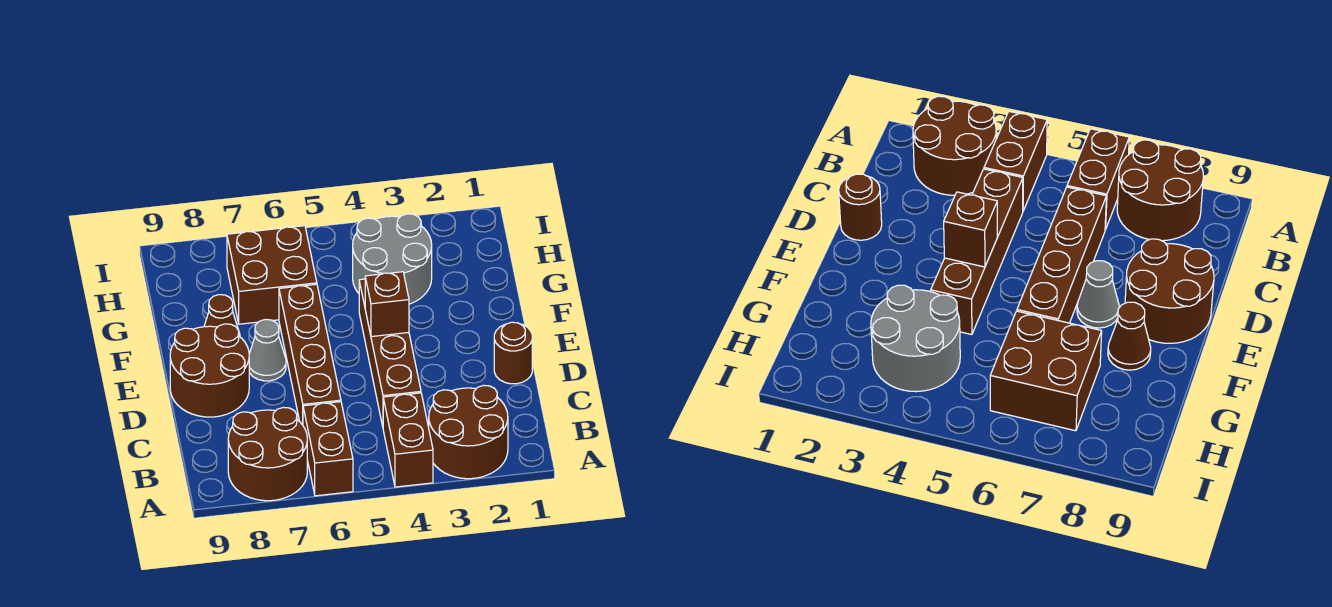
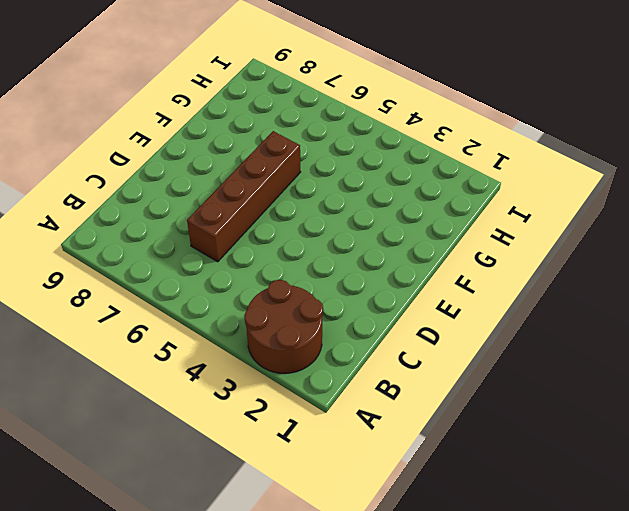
none -> brown brick A4:B4 level 1
none -> brown brick A6:B6 level 1
none -> brown round brick A7:B8 level 1

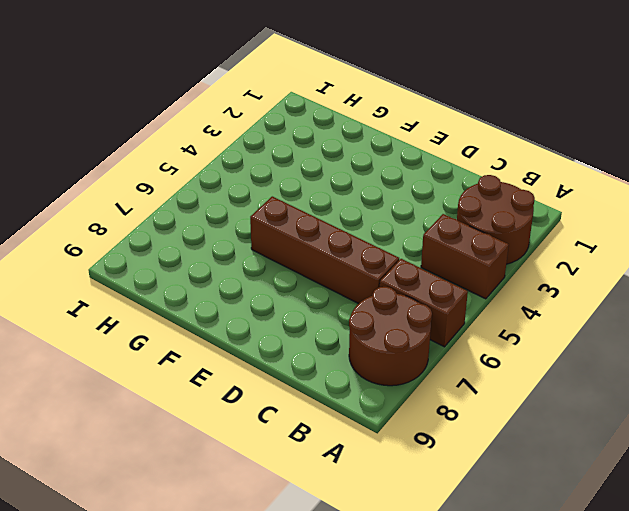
none -> brown brick C4:F4 level 1
none -> brown round brick D1 level 1
none -> brown round brick D8:E9 level 1

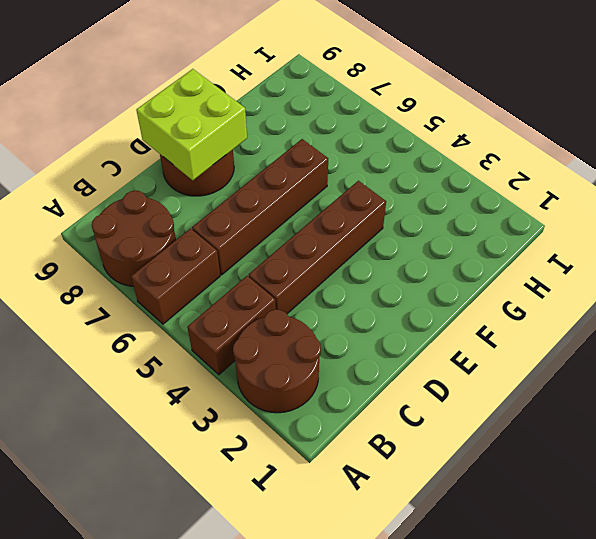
lime brick D8:E9 level 2 -> none
none -> brown round brick D1 level 1
none -> grey cone E7 level 1
none -> brown cone F8 level 1

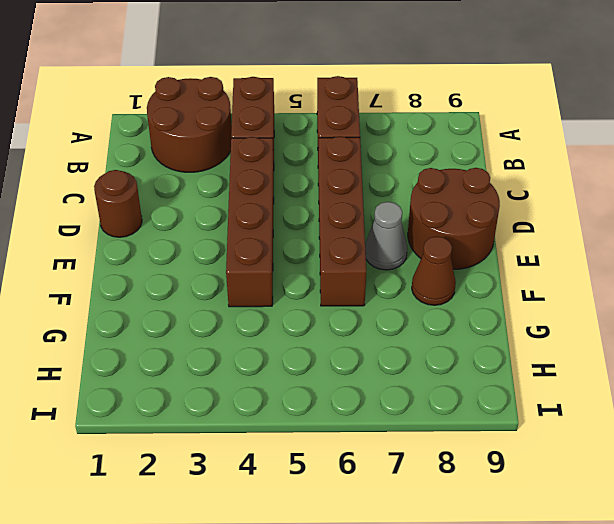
none -> brown round brick A7:B8 level 1
none -> grey round brick G3:H4 level 1
none -> brown brick G6:H7 level 1

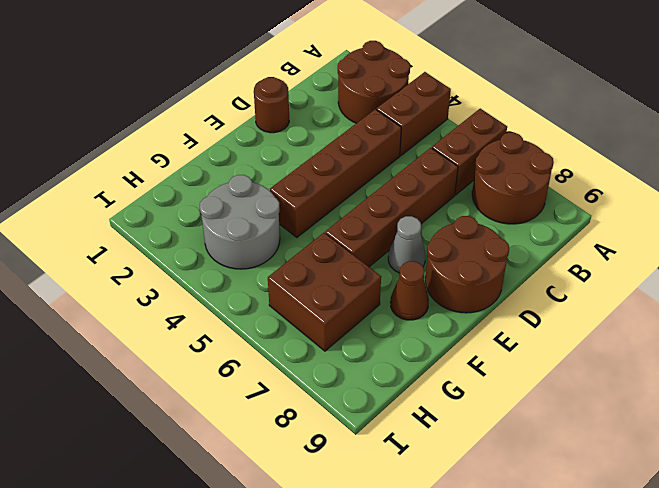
none -> brown brick E4 level 2

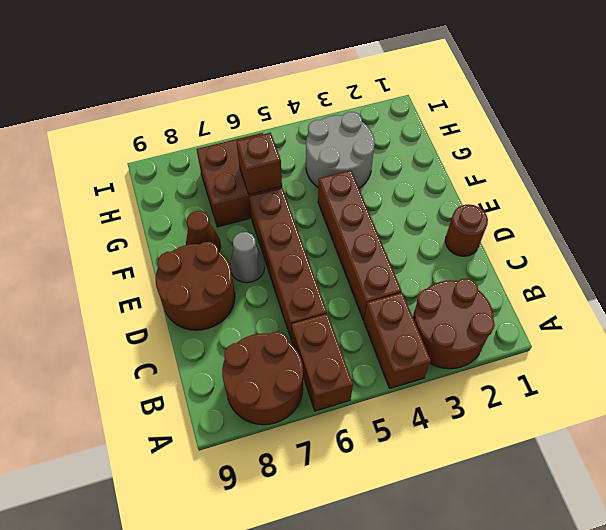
brown brick G6 level 2 -> brown brick E4 level 2

